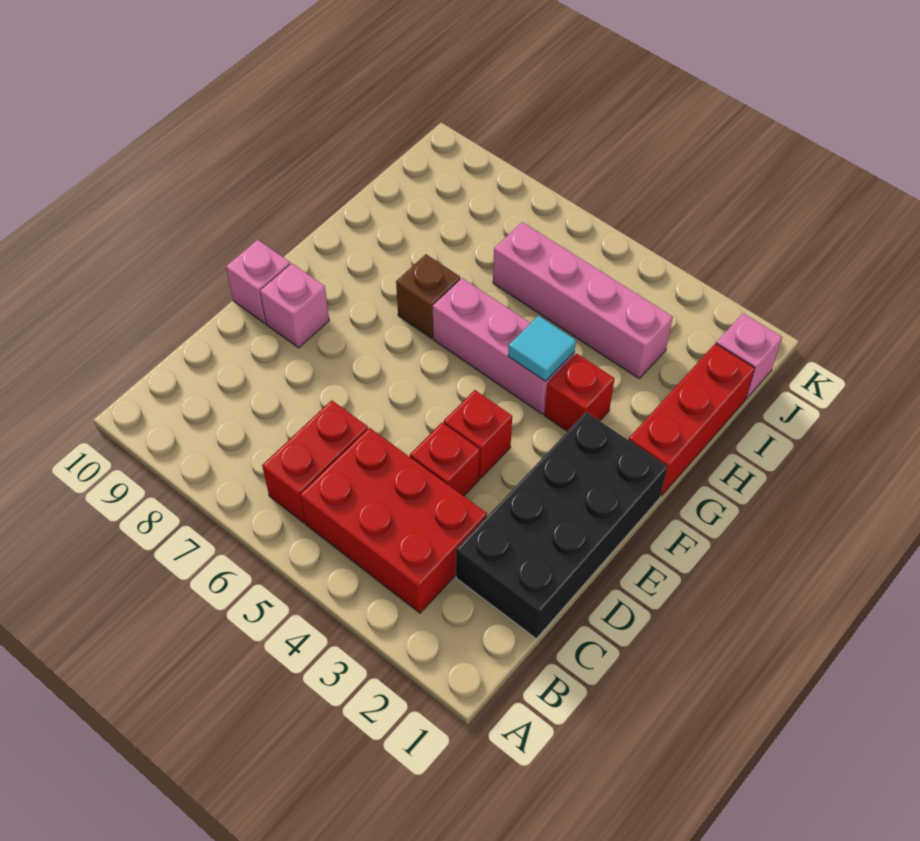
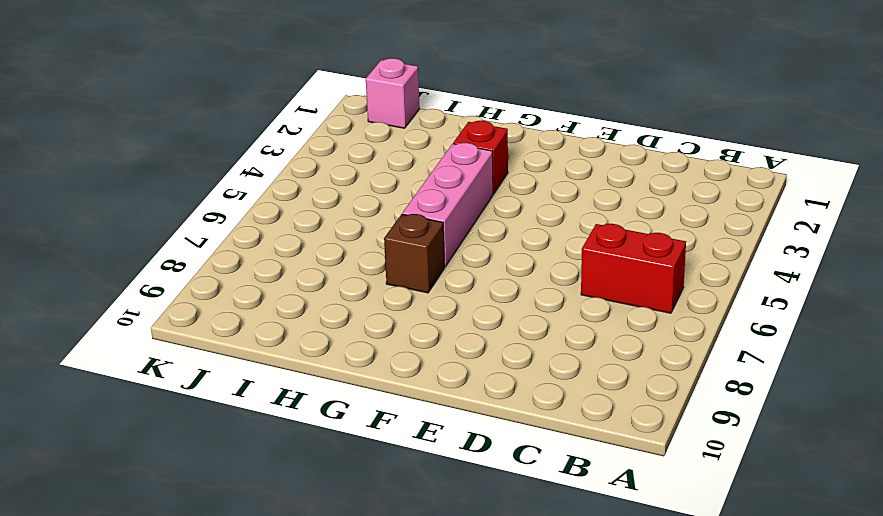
none -> red brick B3:C5 level 1
none -> black brick C1:F2 level 1
none -> red brick D4 level 1

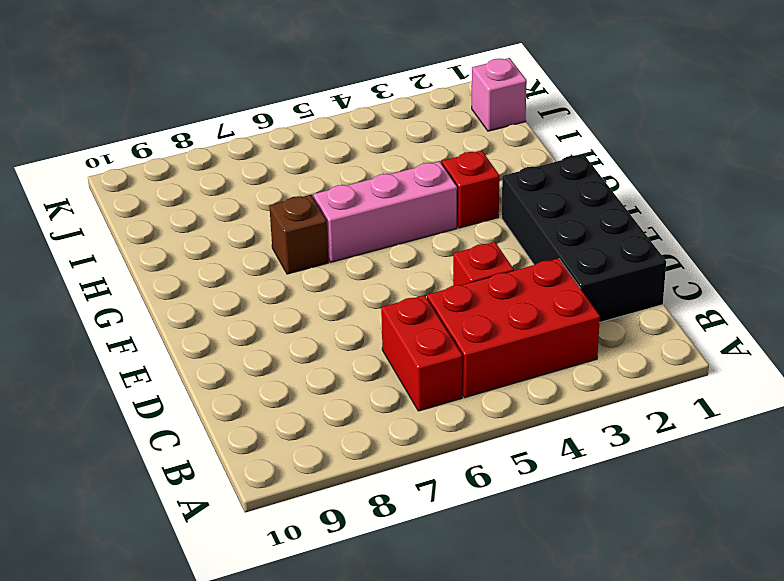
none -> red brick E4 level 1
none -> pink brick E9 level 1
none -> pink brick E10 level 1

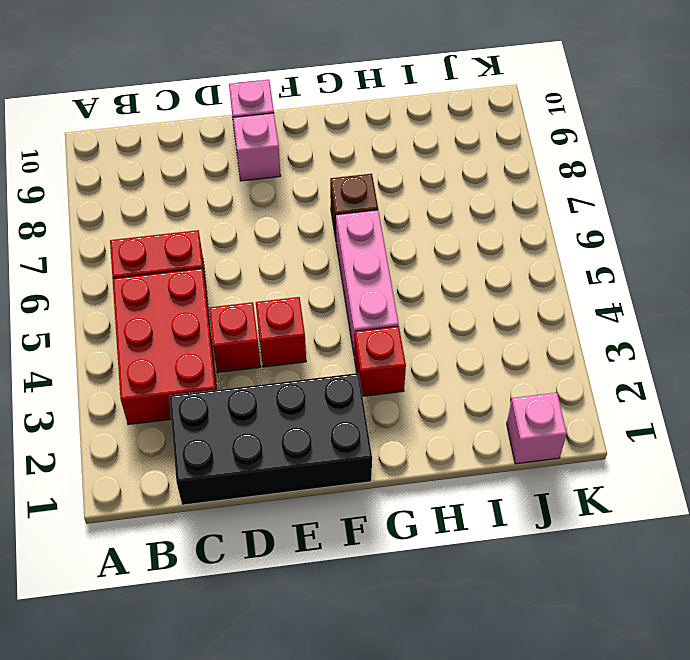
none -> red brick G1:I1 level 1
none -> pink brick I3:I6 level 1
none -> cyan tile G4 level 2

